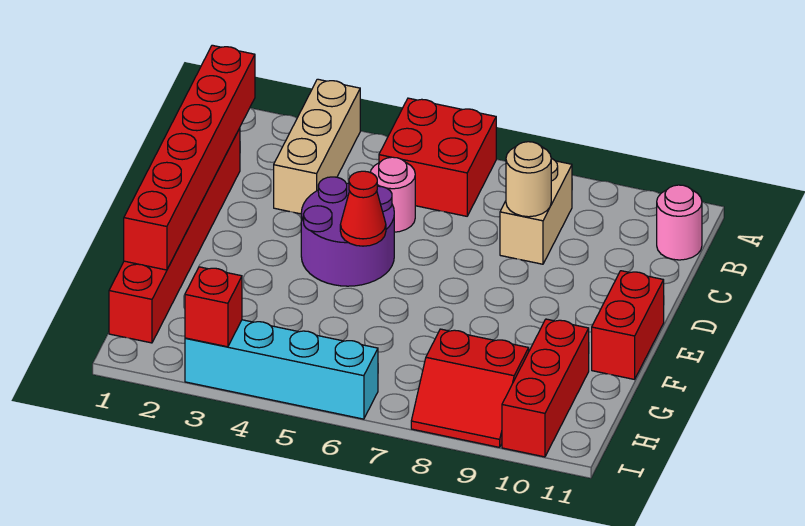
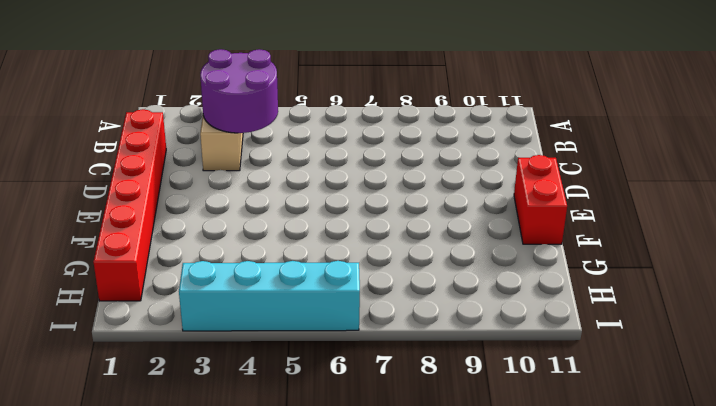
purple round brick B3:C4 level 2 -> purple round brick D4:E5 level 1
none -> red brick A5:B6 level 1
none -> tan brick B8:C8 level 1
none -> pink round brick B11 level 1

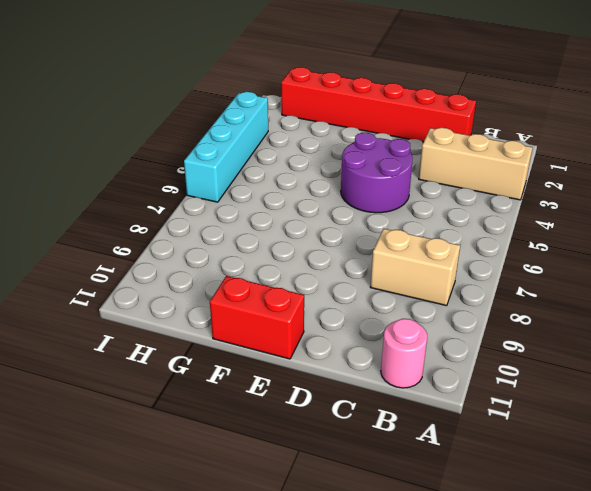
none -> red brick A5:B6 level 1
none -> pink round brick C5 level 1
none -> red brick G10:I10 level 1

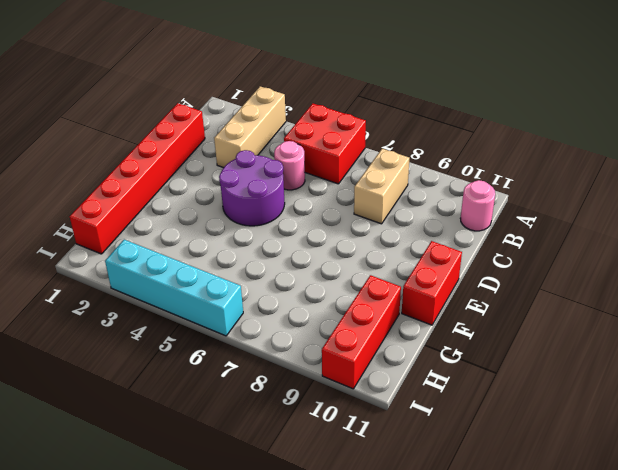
none -> red slope H8:I9 level 1 top H
none -> red brick B1:G1 level 2
none -> tan round brick C8 level 2

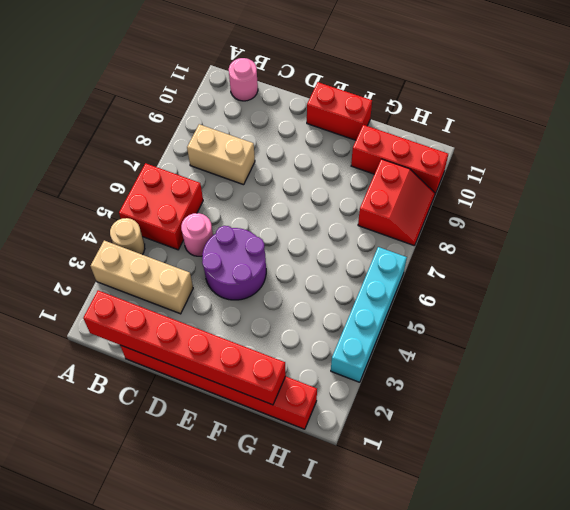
tan round brick A4 level 1 -> tan round brick C8 level 2
none -> red cone E5 level 2
none -> red brick I3 level 2

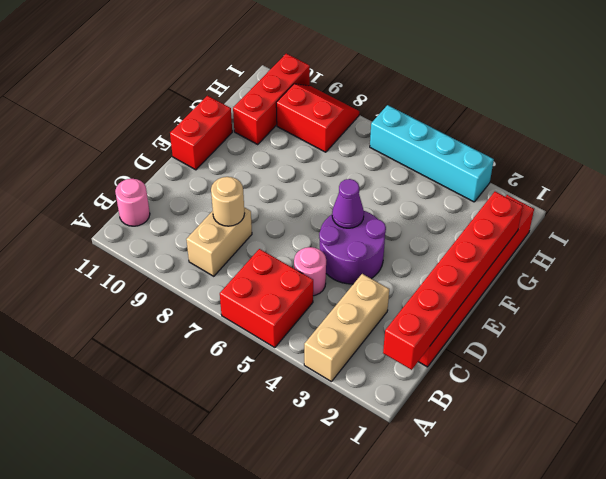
purple cone E5 level 2 -> red cone E5 level 2
none -> red brick I3 level 2

